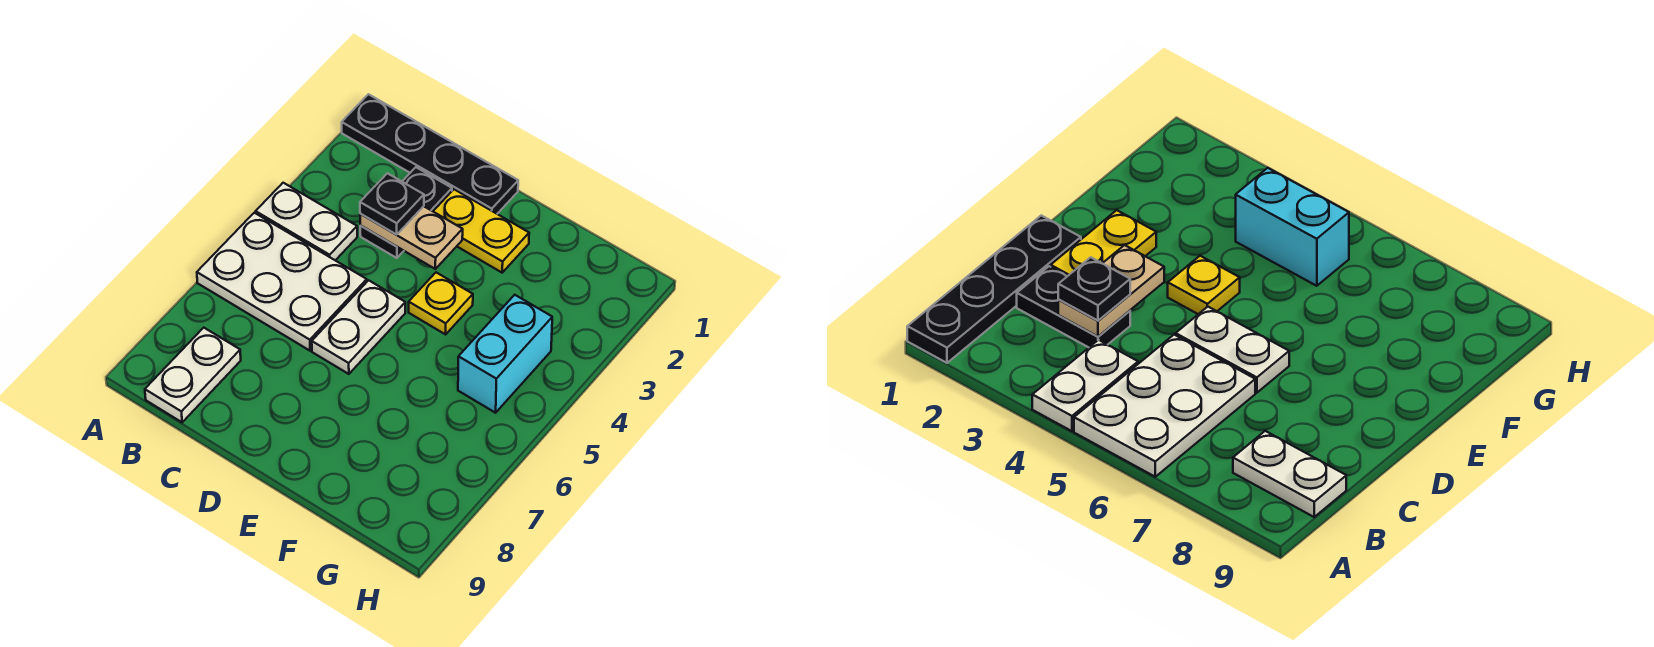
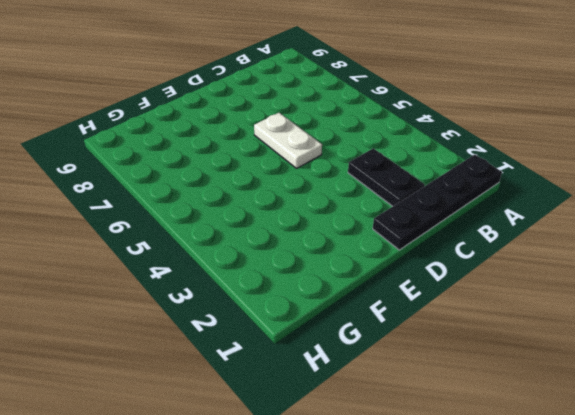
none -> white plate A4:B4 level 1
none -> white plate A5:C6 level 1

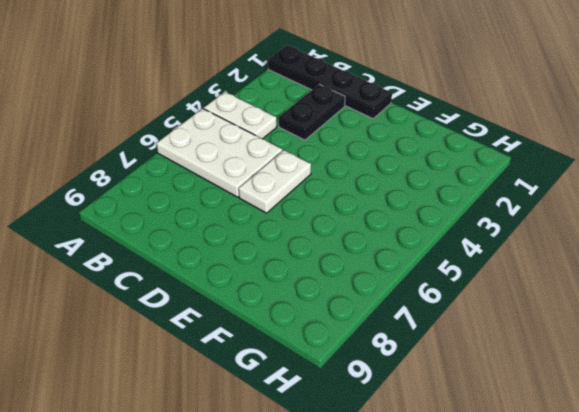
none -> white plate B8:B9 level 1
none -> yellow plate D2:E2 level 1

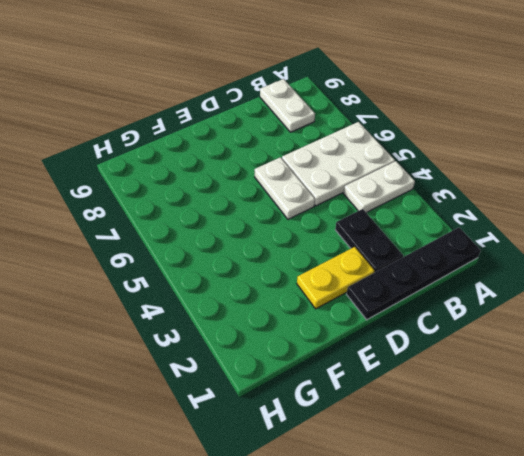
none -> yellow plate E4 level 1
none -> cyan brick G4:G5 level 1

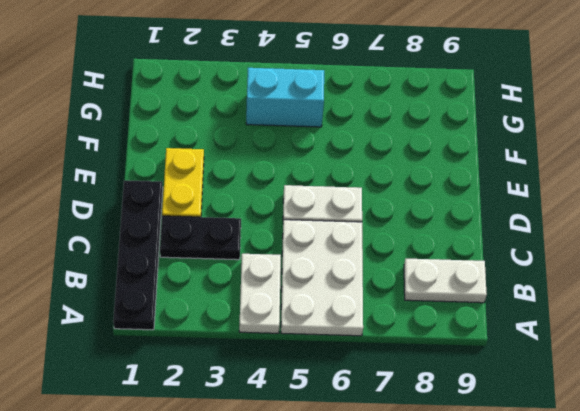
none -> yellow plate E4 level 1
none -> tan plate C3:D3 level 2

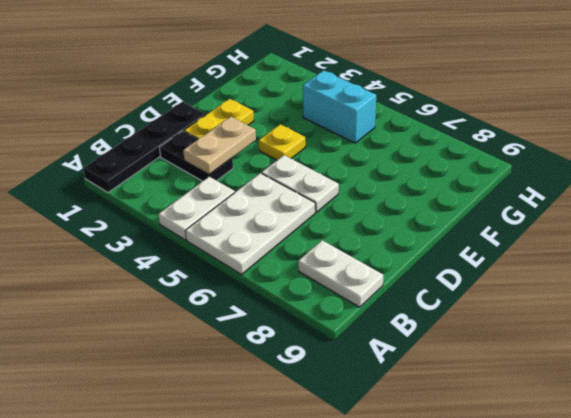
none -> black plate C3 level 3

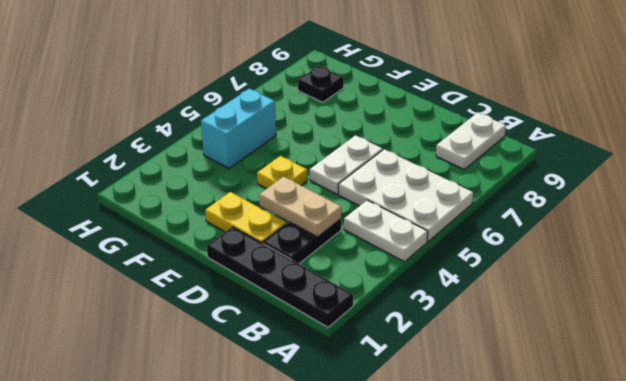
black plate G8 level 1 -> black plate C3 level 3

